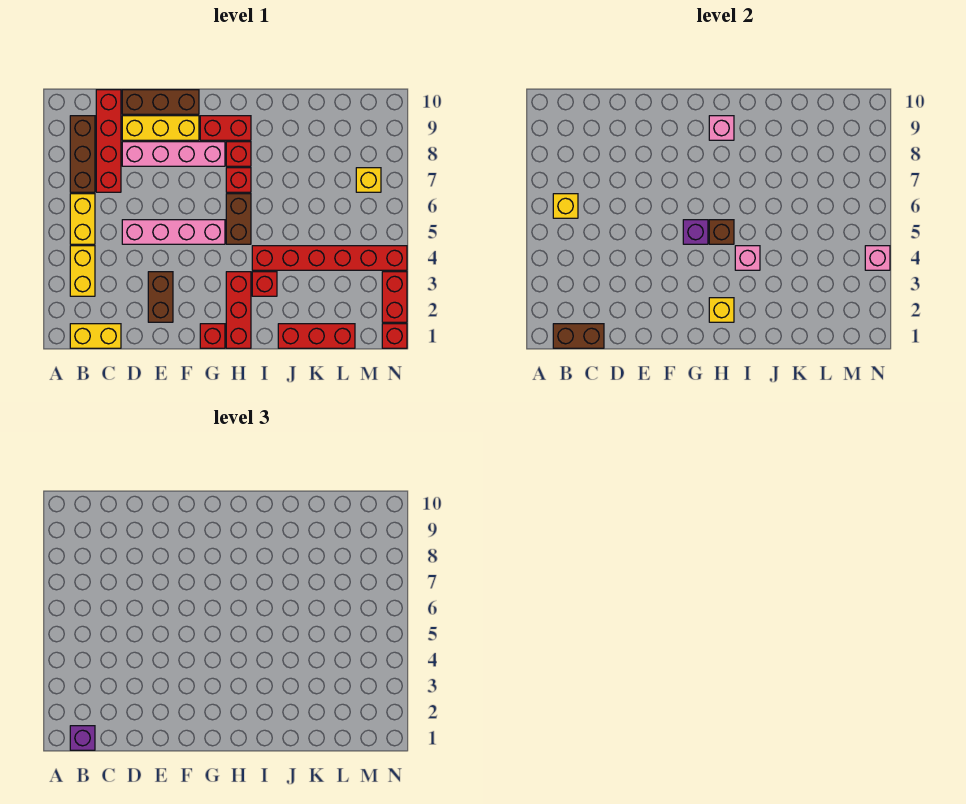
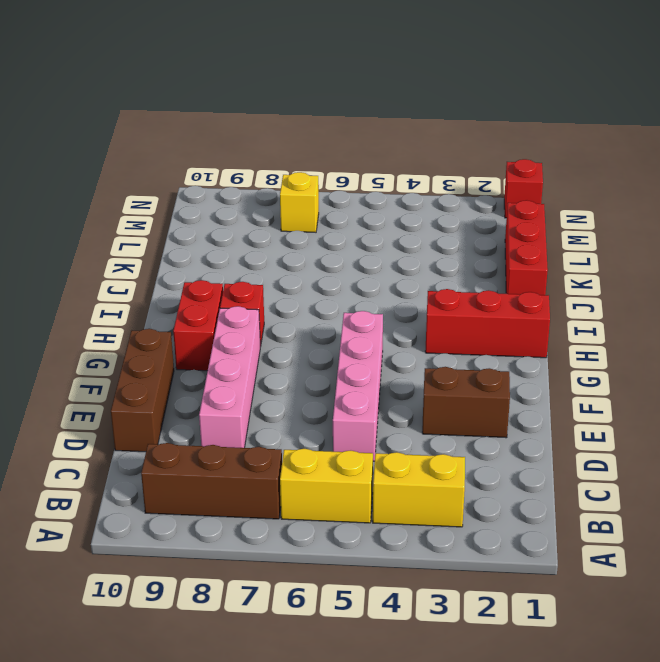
none -> yellow brick B1:C1 level 1
none -> red brick C7:C10 level 1
none -> yellow brick D9:F9 level 1
none -> red brick G1 level 1

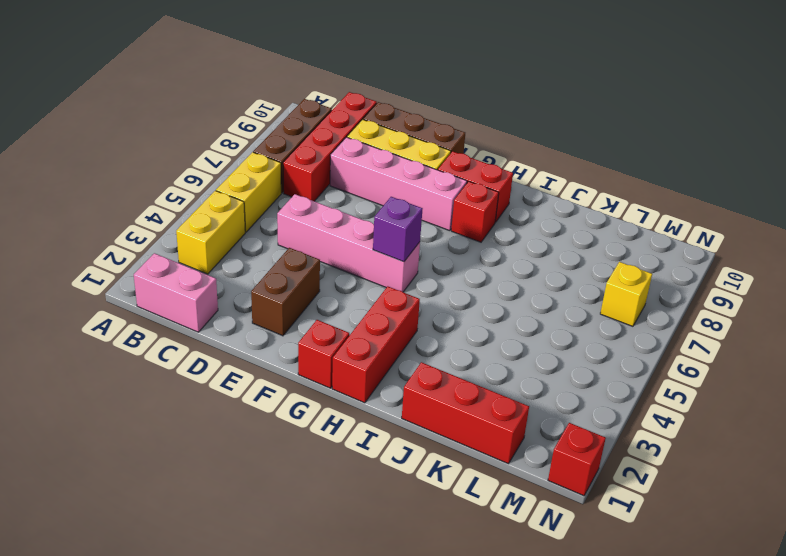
pink brick B1:C1 level 1 -> yellow brick B1:C1 level 1
none -> brown brick H5:H6 level 1
none -> red brick H7 level 1
none -> red brick I3 level 1
none -> red brick I4:N4 level 1

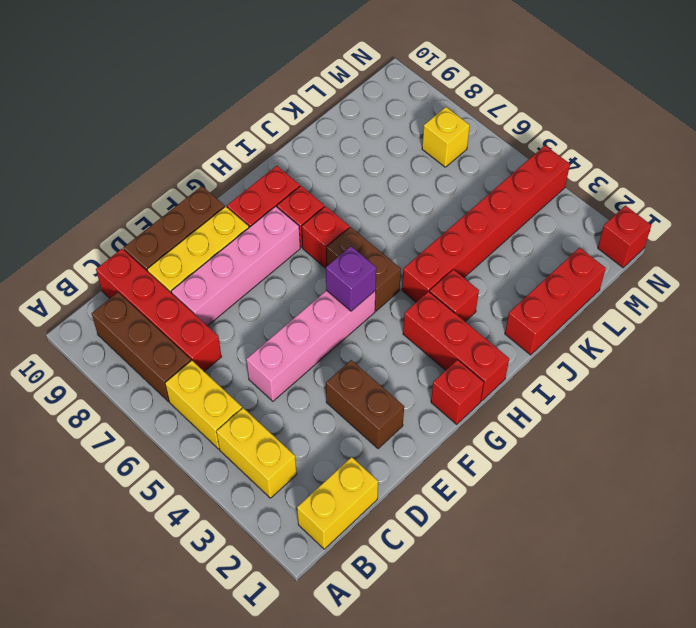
none -> red brick N2:N3 level 1
none -> brown brick B1:C1 level 2
none -> yellow brick B6 level 2
none -> yellow brick H2 level 2

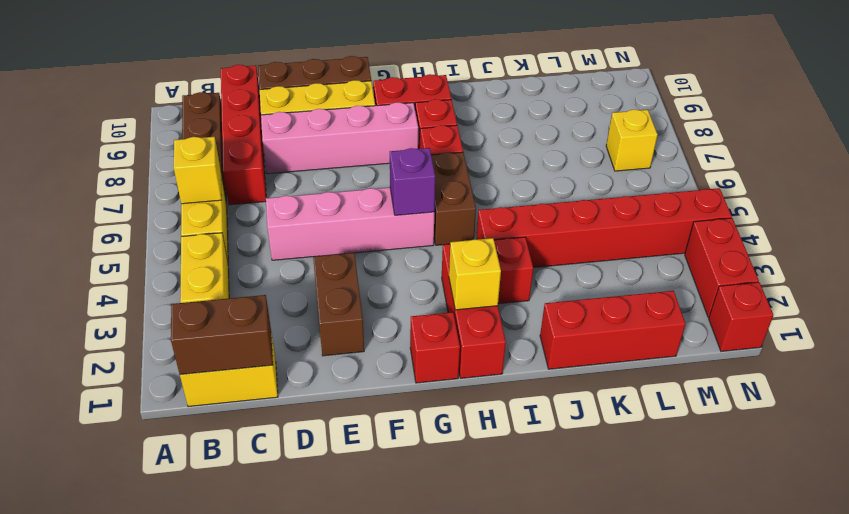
none -> brown brick H5 level 2
none -> pink brick H9 level 2
none -> pink brick I4 level 2
none -> pink brick N4 level 2

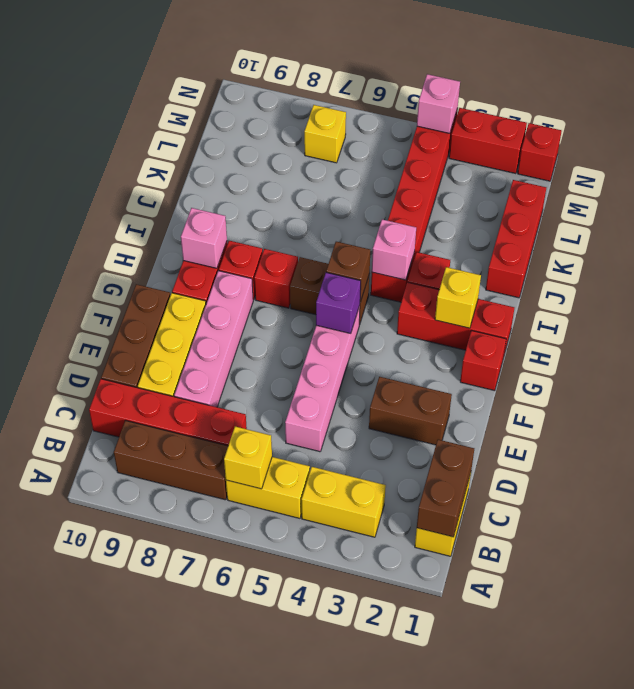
none -> purple brick B1 level 3

